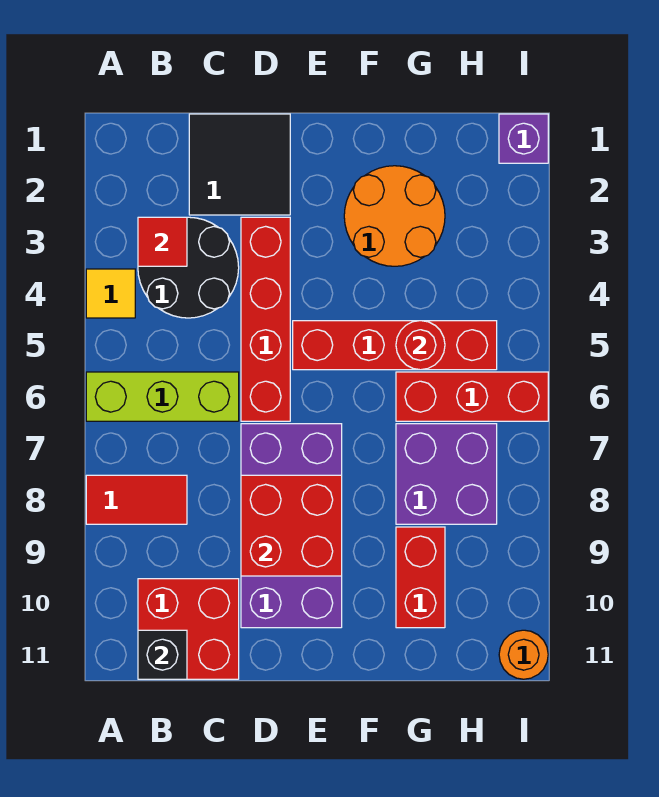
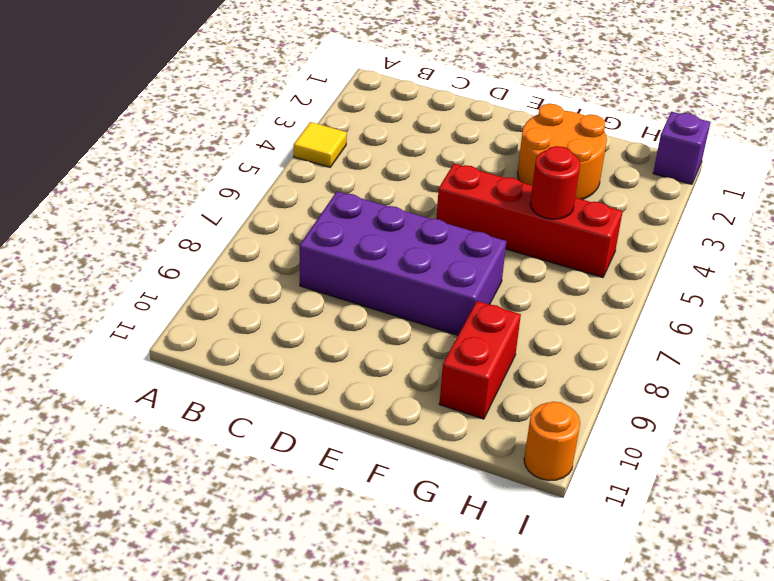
purple brick C7:F8 level 1 -> purple brick D7:E10 level 1
none -> lime brick A6:C6 level 1
none -> red tile A8:B8 level 1
none -> black round brick B3:C4 level 1

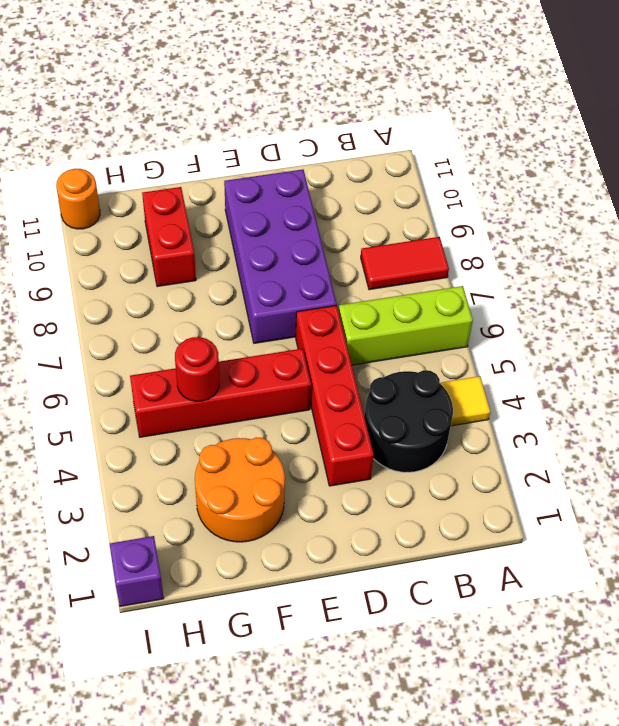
none -> red brick B10:C11 level 1
none -> black tile C1:D2 level 1
none -> red brick G6:I6 level 1

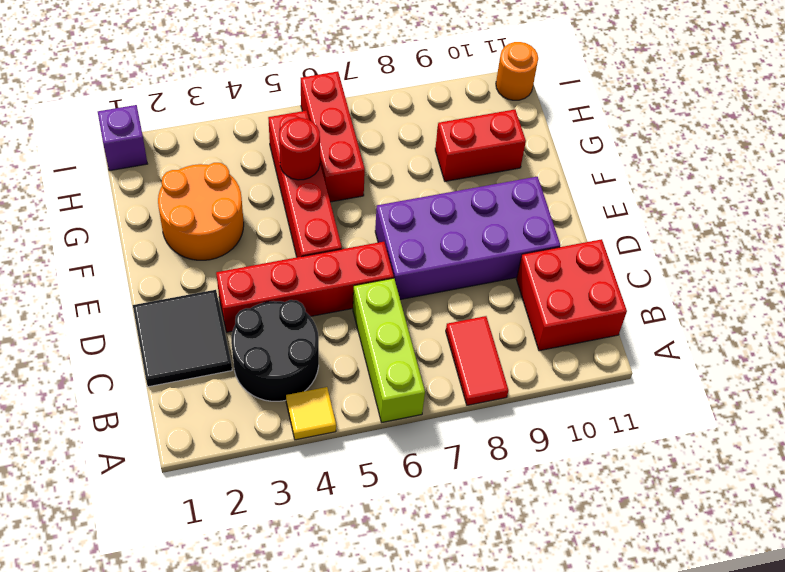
none -> purple brick G7:H8 level 1
none -> red tile B3 level 2
none -> black brick B11 level 2

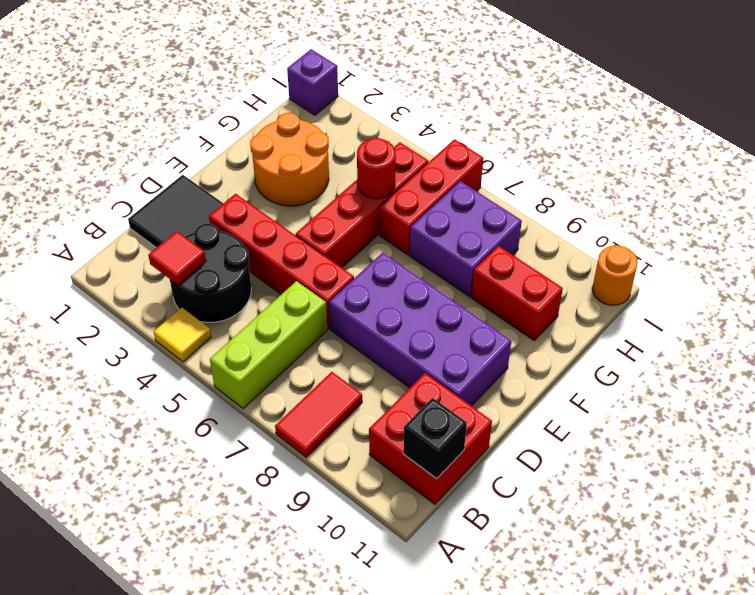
none -> red brick D8:E9 level 2

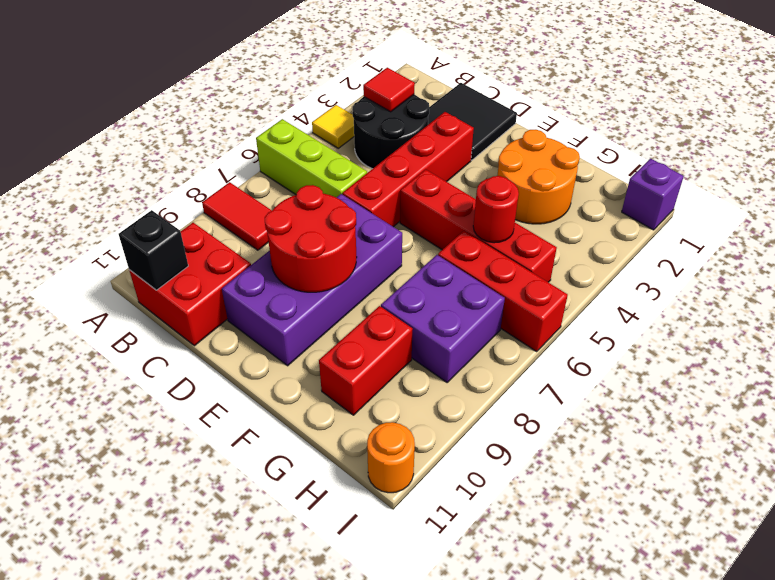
red round brick D8:E9 level 2 -> red brick D8:E9 level 2

